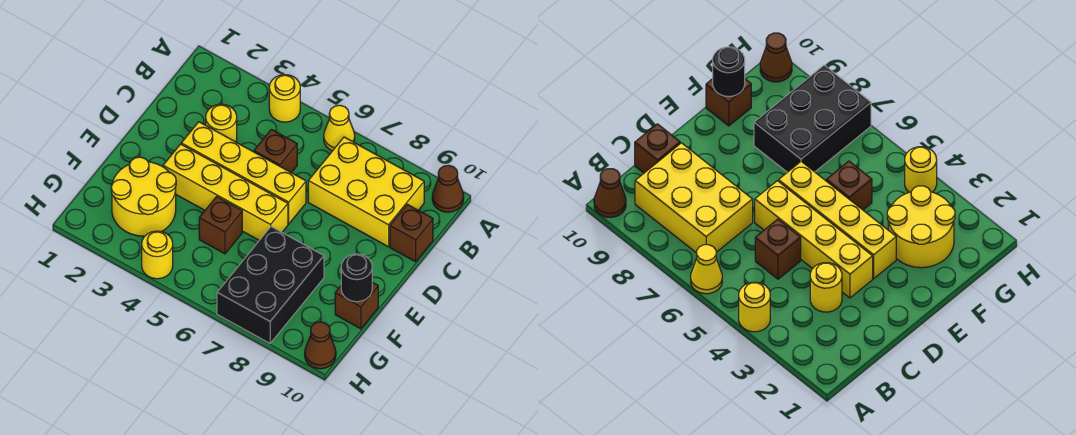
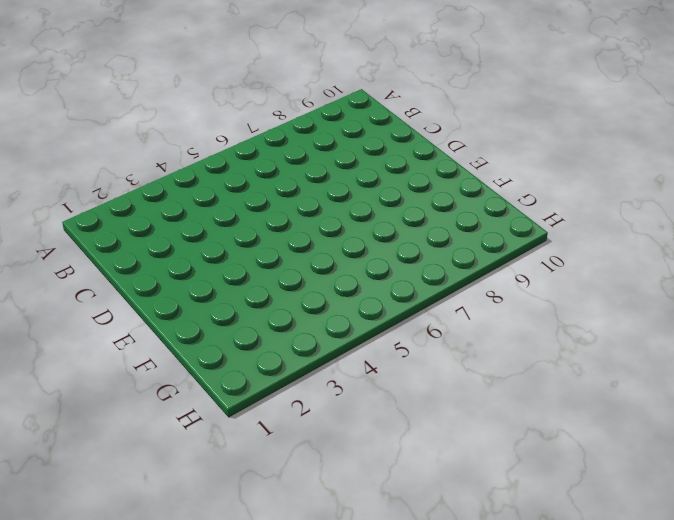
none -> yellow round brick A4 level 1
none -> yellow cone A6 level 1
none -> brown cone A10 level 1

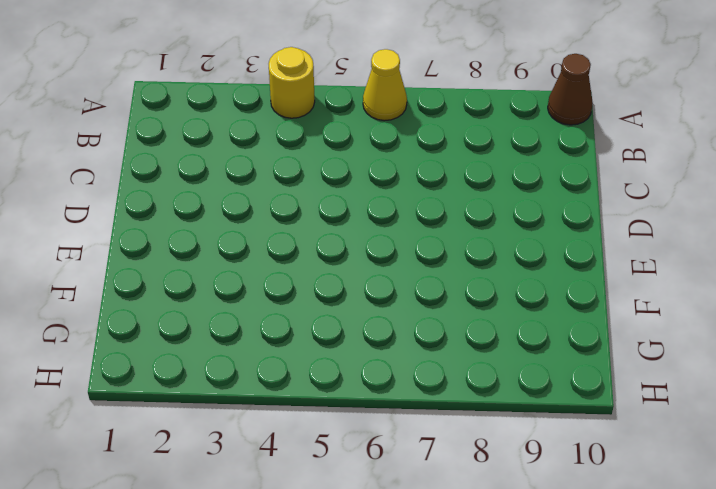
none -> yellow brick B7:C9 level 1
none -> yellow round brick C3 level 1
none -> brown brick C5 level 1

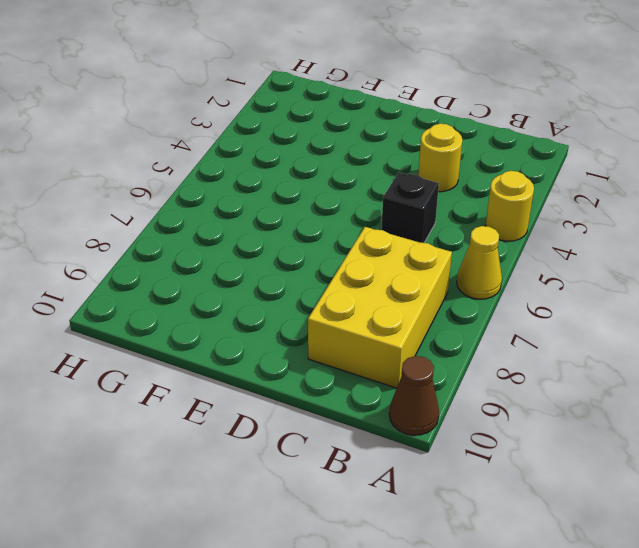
black brick C5 level 1 -> brown brick C5 level 1
none -> brown brick C10 level 1
none -> yellow brick D3:D6 level 1
none -> yellow brick E3:E6 level 1

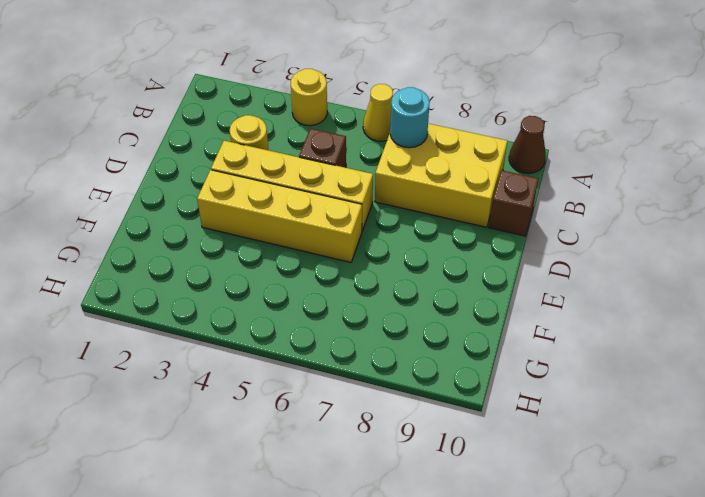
cyan round brick B7 level 2 -> none
none -> yellow round brick F2:G3 level 1
none -> brown brick F5 level 1
none -> black brick F7:H8 level 1

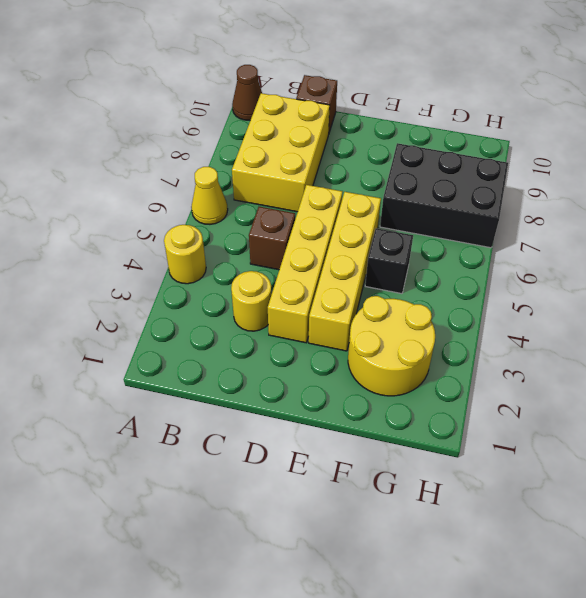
black brick F5 level 1 -> brown brick F5 level 1
none -> brown brick F10 level 1
none -> yellow round brick H4 level 1
none -> brown cone H10 level 1

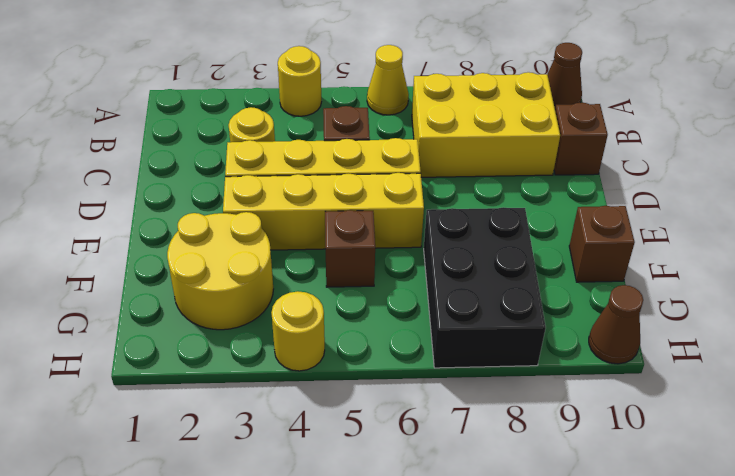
none -> black round brick F10 level 2

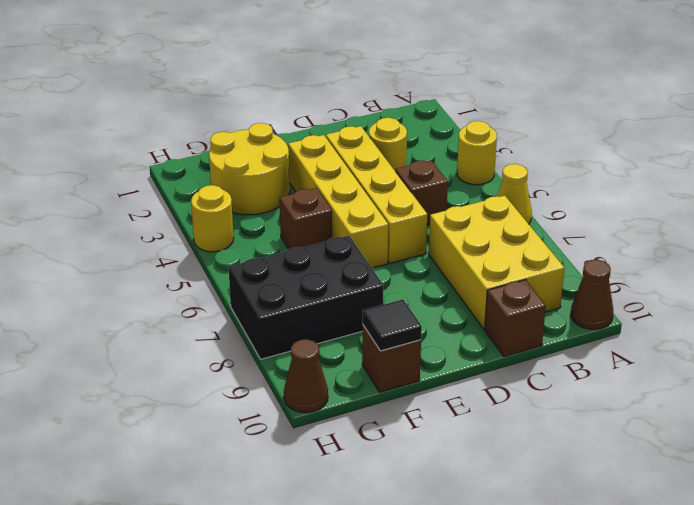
black tile F10 level 2 -> black round brick F10 level 2

